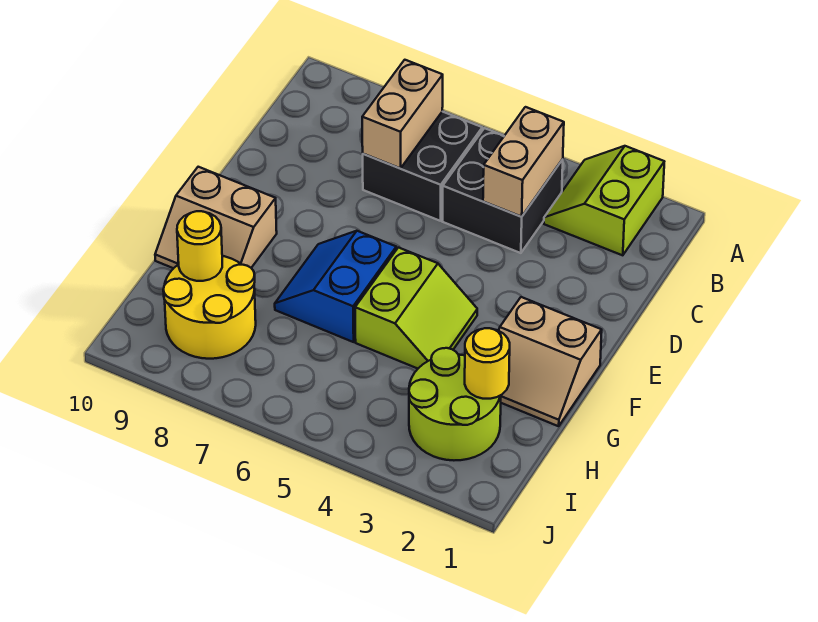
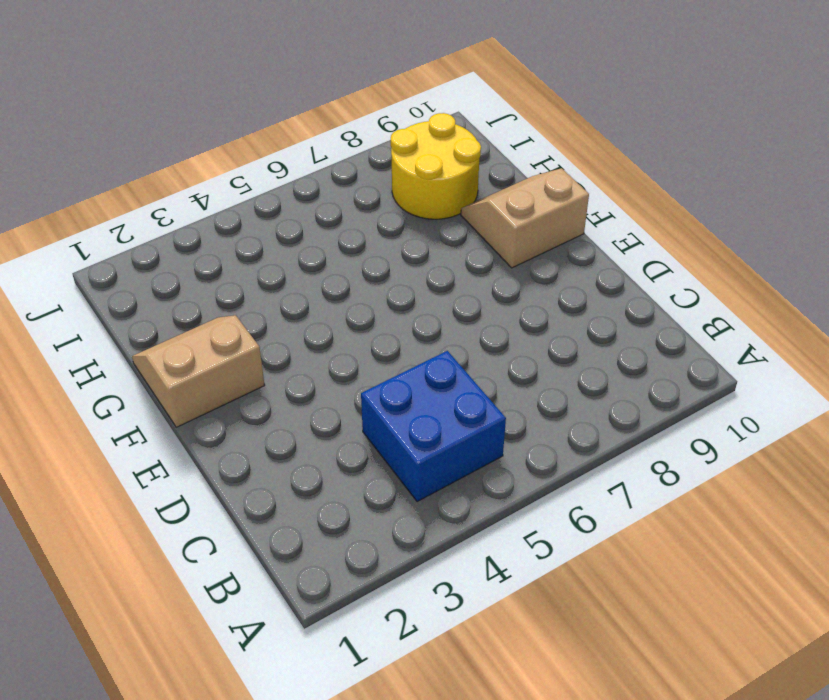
blue brick B4:C5 level 1 -> black brick B4:C5 level 1
none -> lime slope A2:B3 level 1 top 2
none -> black brick B6:C7 level 1
none -> lime slope F4:G5 level 1 top 5

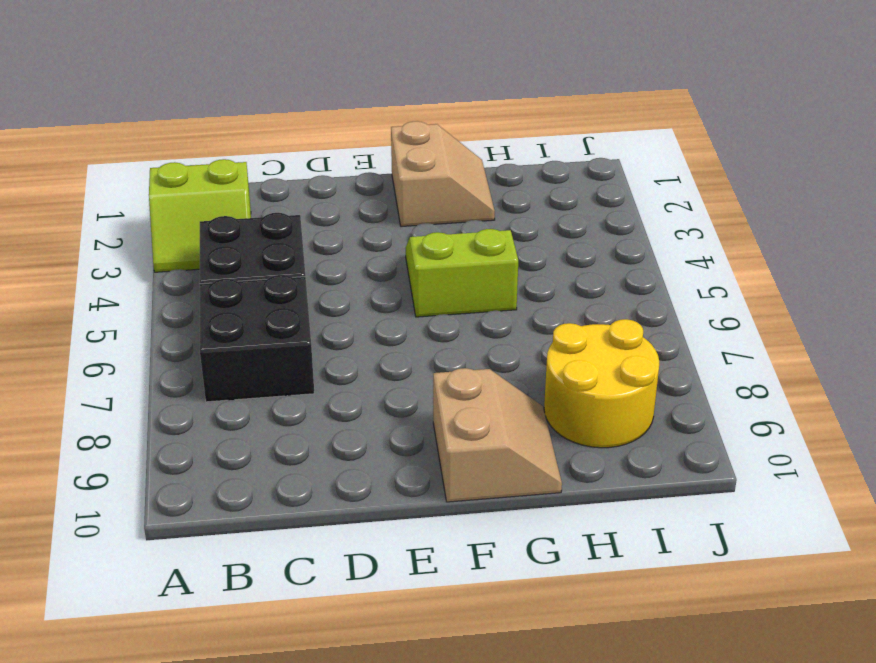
none -> blue slope F6:G7 level 1 top 6
none -> lime round brick H2:I3 level 1
none -> tan brick B4:C4 level 2

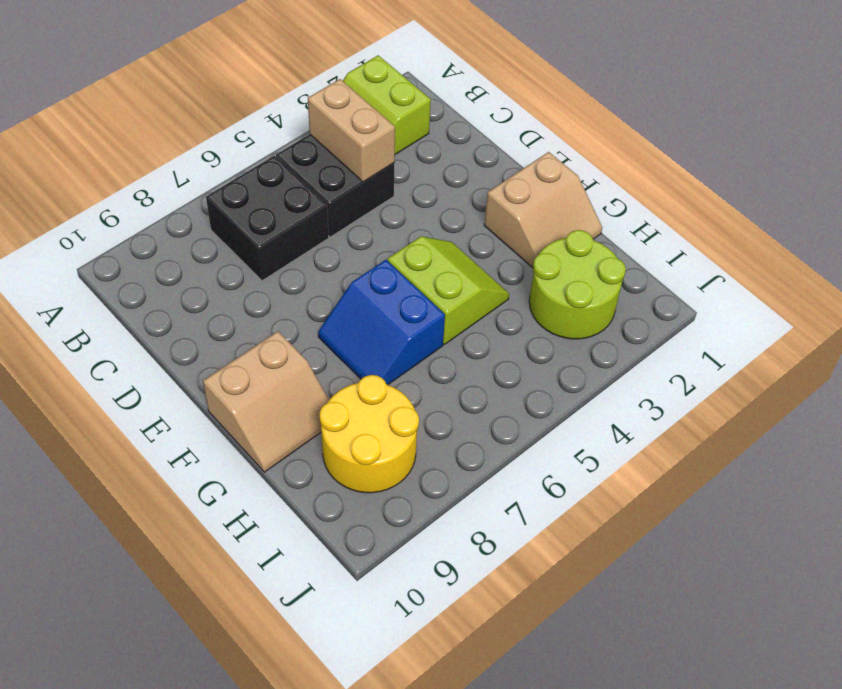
none -> tan brick B7:C7 level 2
none -> yellow round brick H2 level 2
none -> yellow round brick H9 level 2

